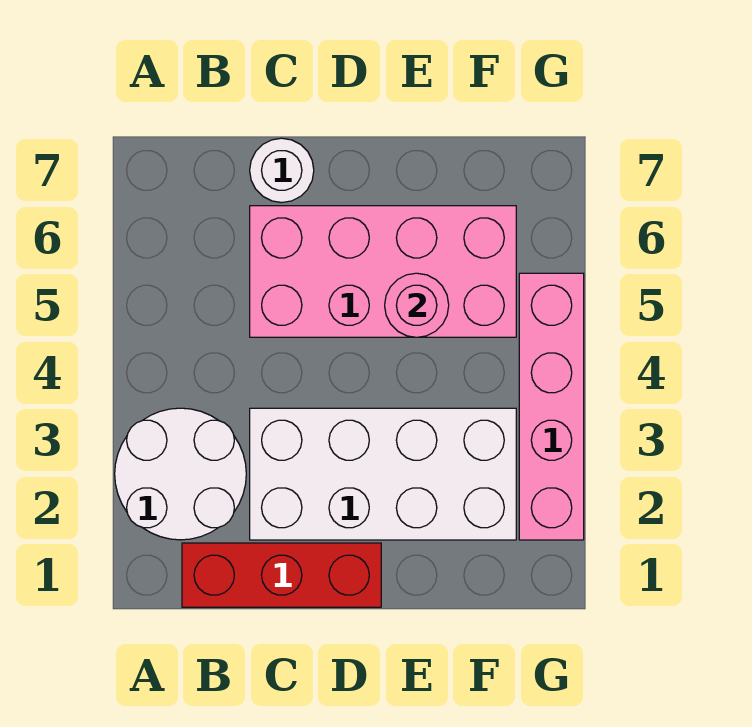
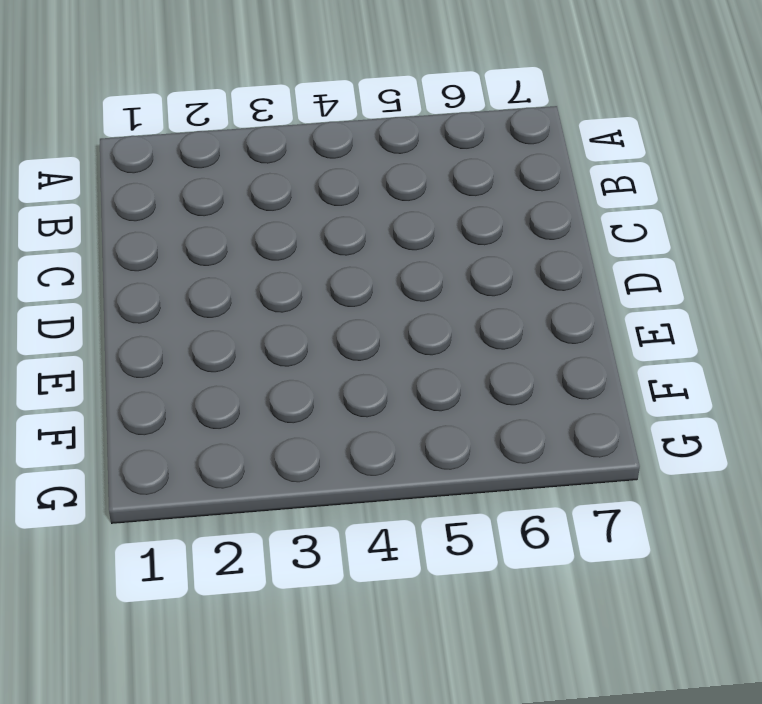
none -> white round brick A2:B3 level 1
none -> red brick B1:D1 level 1

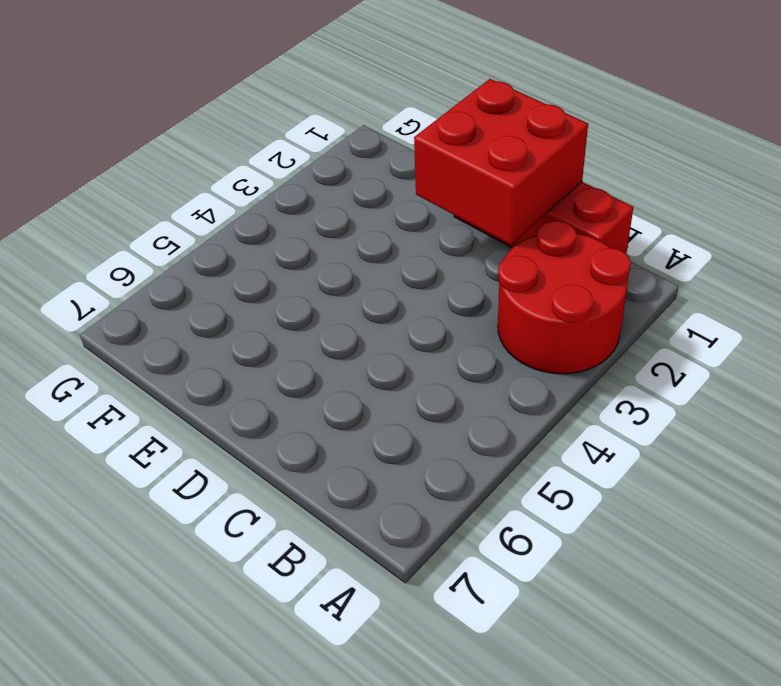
red round brick A2:B3 level 1 -> white round brick A2:B3 level 1
red brick C1:D2 level 2 -> none
none -> white brick C2:F3 level 1
none -> pink brick C5:F6 level 1

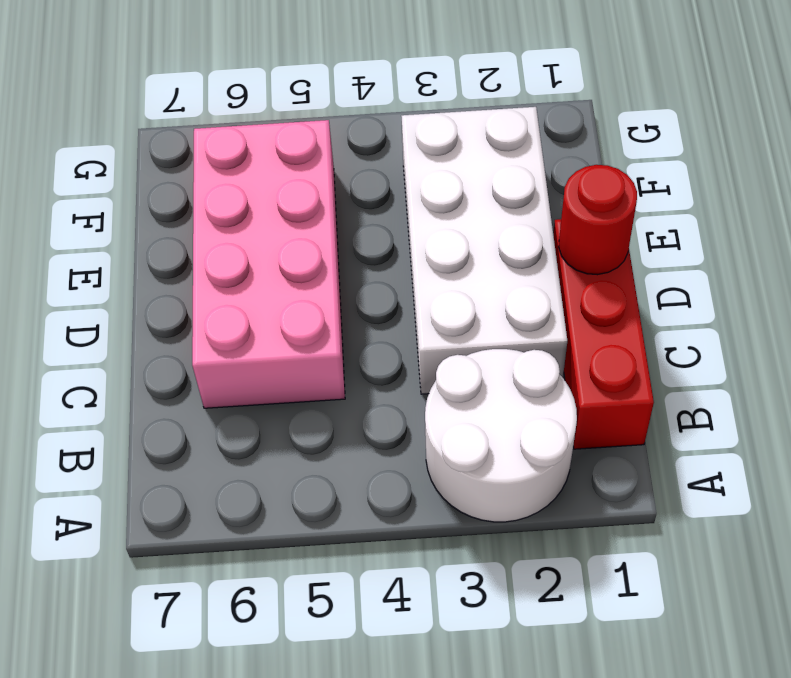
red round brick D1 level 2 -> none
none -> white round brick C7 level 1
none -> pink brick G2:G5 level 1

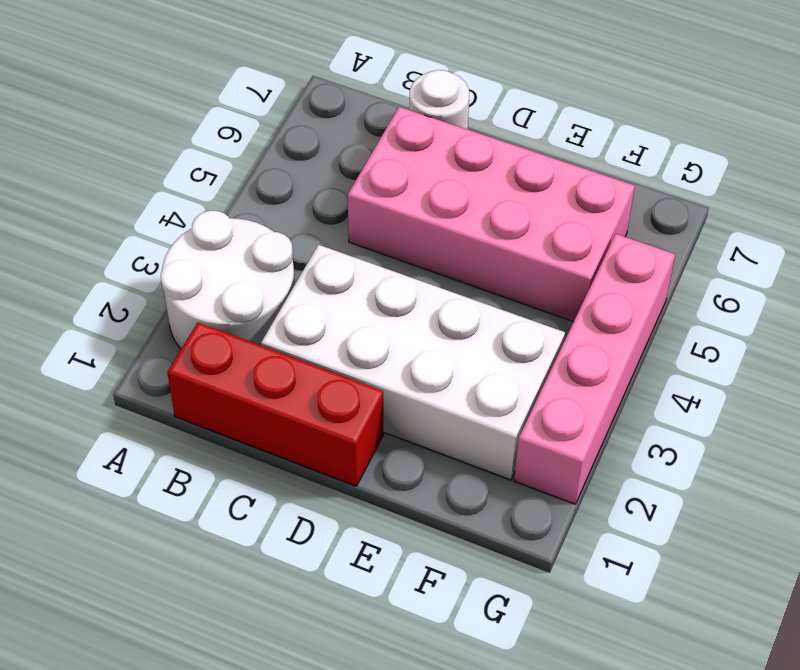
none -> pink round brick E5 level 2

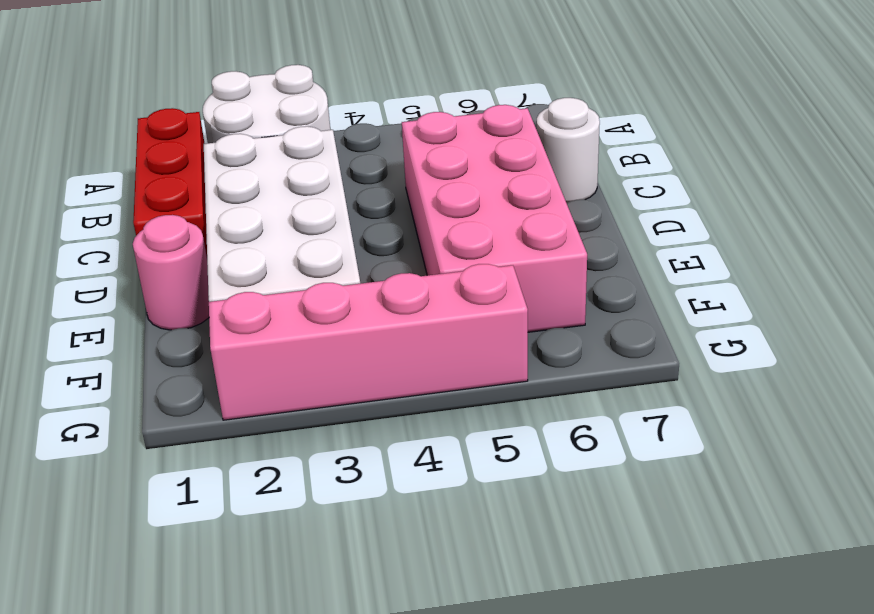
pink round brick E1 level 1 -> pink round brick E5 level 2

